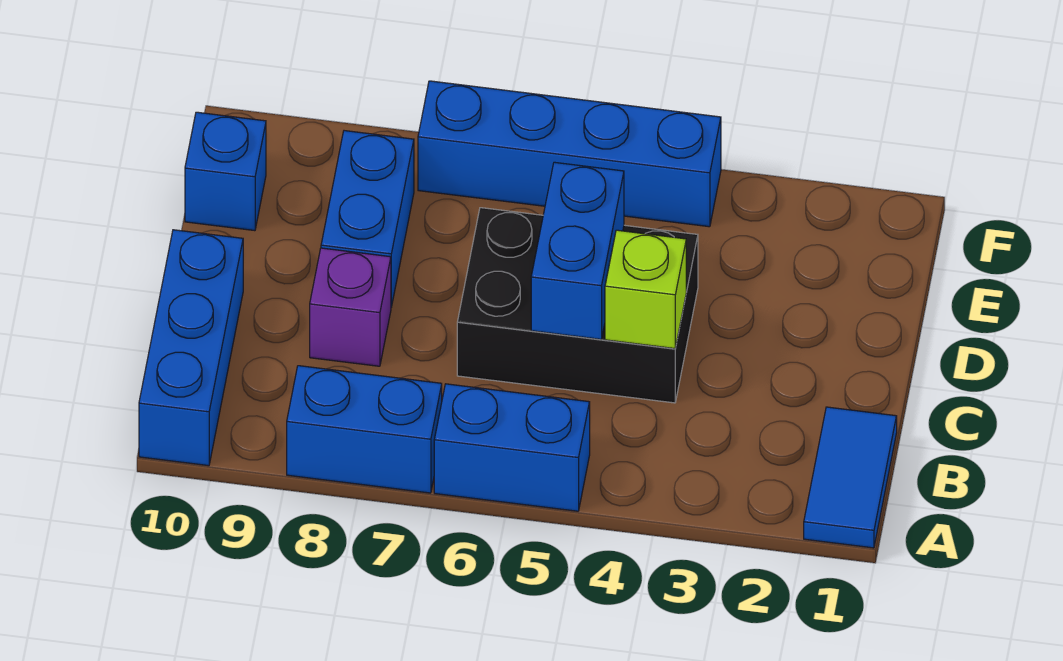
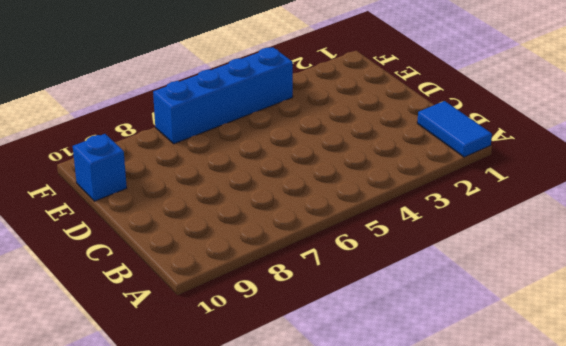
none -> blue brick A5:A6 level 1
none -> blue brick A7:A8 level 1

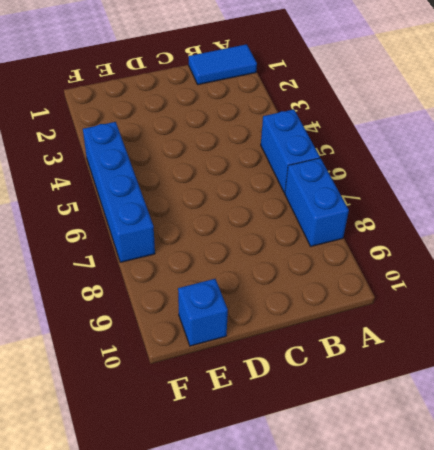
none -> blue brick A10:C10 level 1
none -> black brick C4:D6 level 1

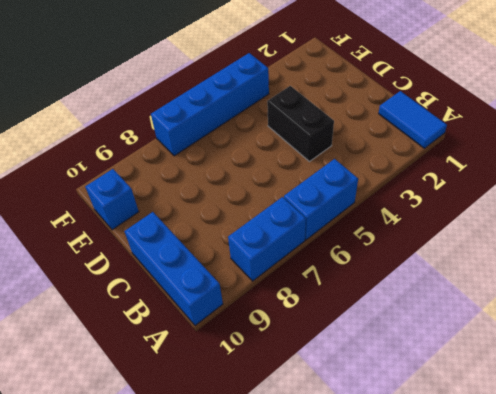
black brick C4:D4 level 1 -> black brick C4:D6 level 1
none -> purple brick C8 level 1
none -> blue brick D8:E8 level 1

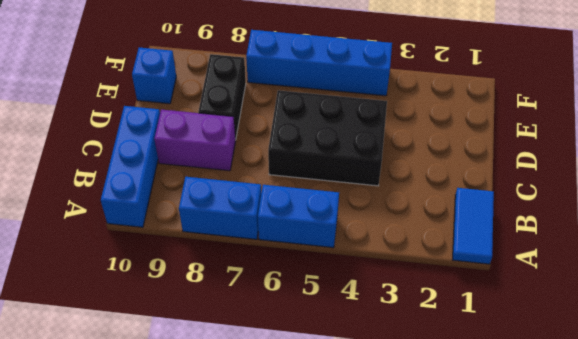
purple brick C8:C9 level 1 -> purple brick C8 level 1
black brick D8:E8 level 1 -> blue brick D8:E8 level 1
none -> lime brick C4 level 2
none -> blue brick C5:D5 level 2

